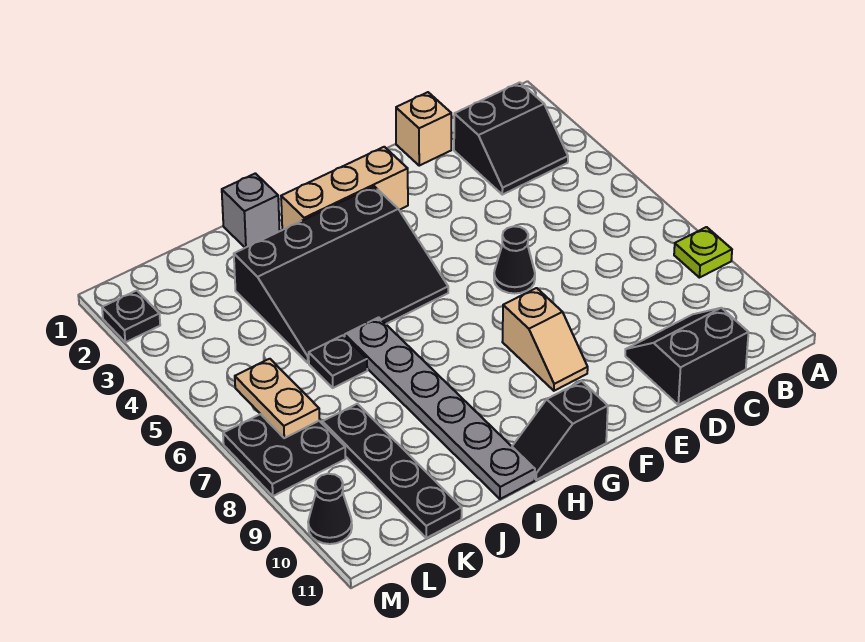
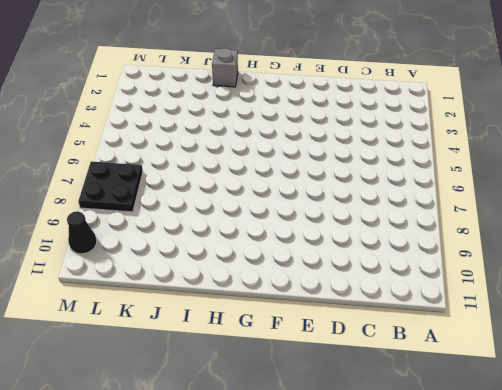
none -> lime plate A8 level 1
none -> black slope B2:C3 level 1 top 2
none -> black slope C10:D11 level 1 top 11

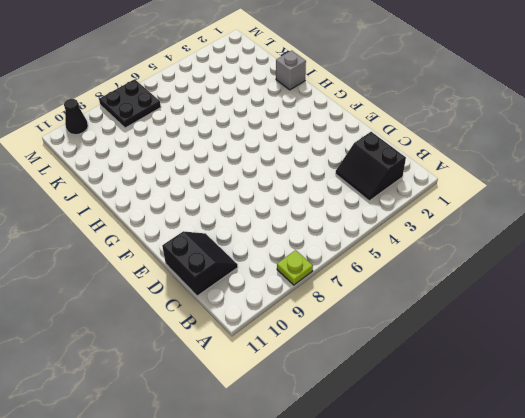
none -> tan brick D1 level 1
none -> black cone E6 level 1
none -> tan brick F2:H2 level 1

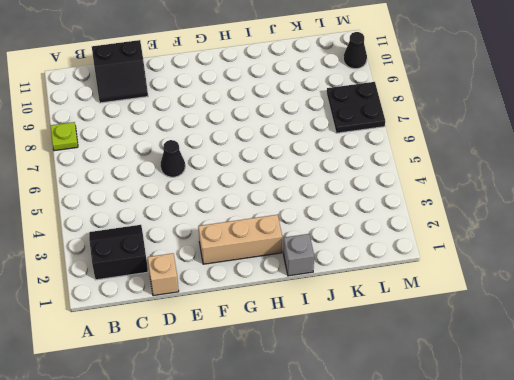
none -> tan slope F8:F9 level 1 top 8
none -> black slope G3:J5 level 1 top 3
none -> black slope G11:H11 level 1 top G

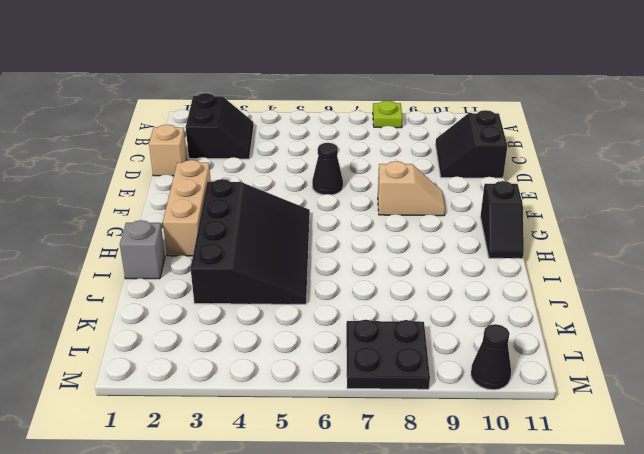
none -> grey plate I6:I11 level 1
none -> black plate J6 level 1
none -> black plate K8:K11 level 1

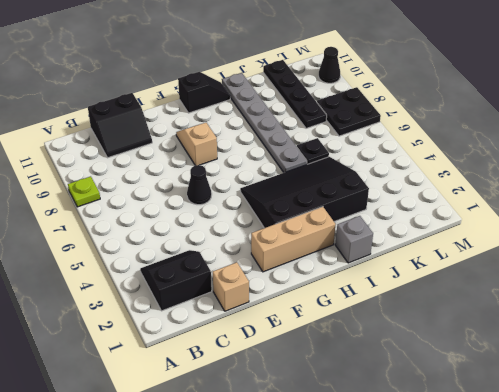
none -> black plate M2 level 1
none -> tan plate L6:L7 level 2

